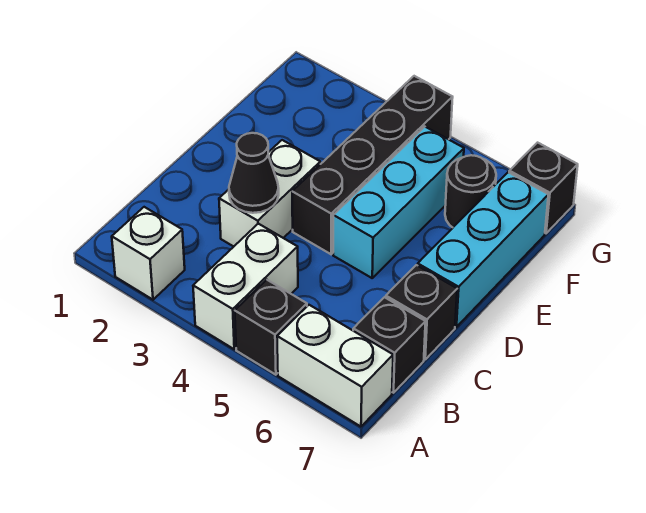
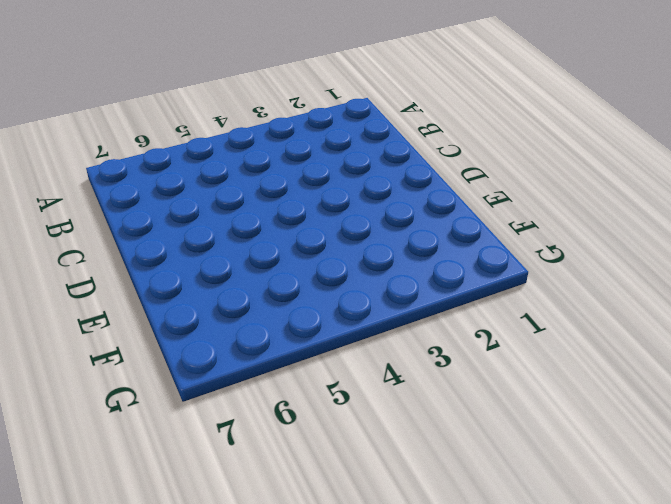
none -> white brick A2 level 1
none -> white brick A4:B4 level 1
none -> black brick A5 level 1

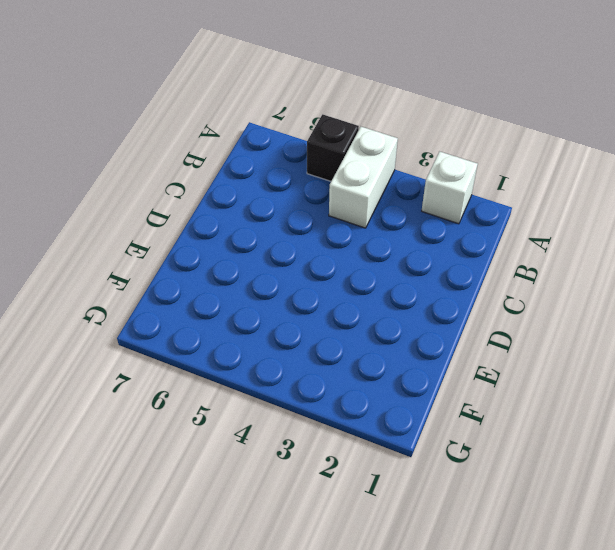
none -> white brick A6:A7 level 1
none -> black brick B7 level 1
none -> white brick C3:D3 level 1

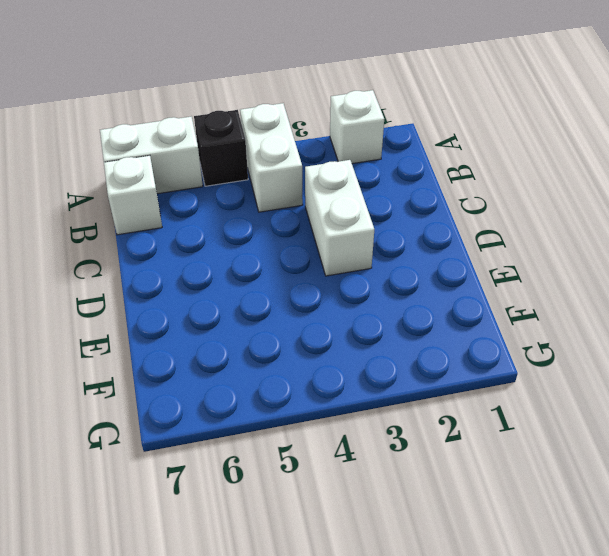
white brick B7 level 1 -> black brick B7 level 1
none -> black brick C7 level 1
none -> black brick D4:G4 level 1
none -> cyan brick D5:F5 level 1

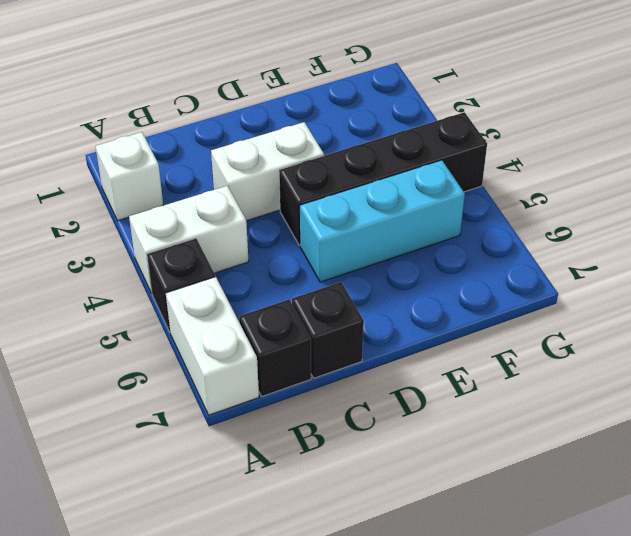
none -> cyan brick D7:F7 level 1
none -> black round brick F6 level 1
none -> black brick G7 level 1

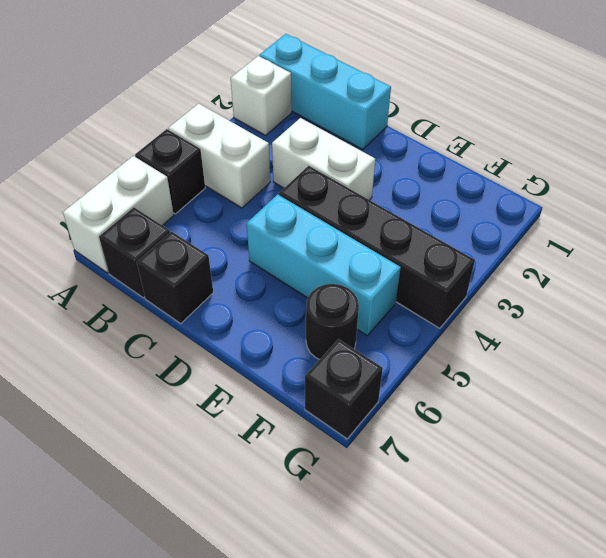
cyan brick A1:C1 level 1 -> cyan brick D7:F7 level 1
none -> black cone C3 level 2

